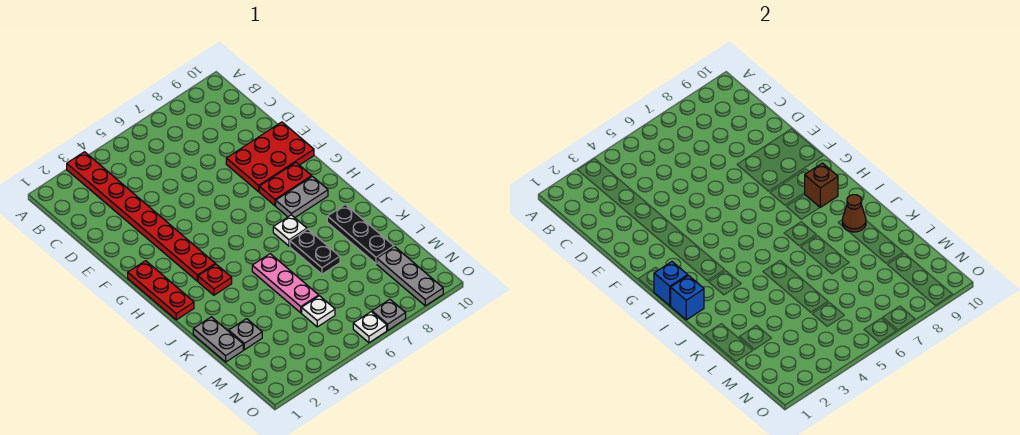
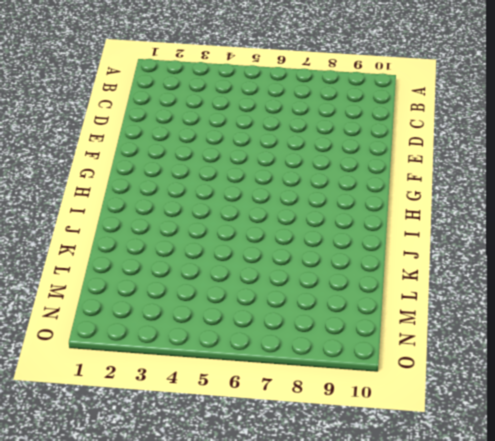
none -> red plate A3:H3 level 1
none -> red plate E8:F10 level 1
none -> red plate G1:I1 level 1

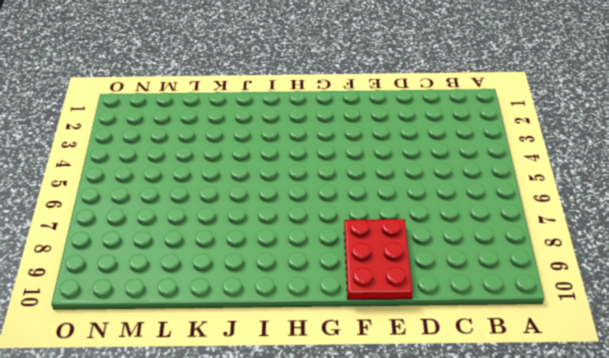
none -> red plate A3:H3 level 1
none -> red plate G1:I1 level 1
none -> red plate G8:G9 level 1

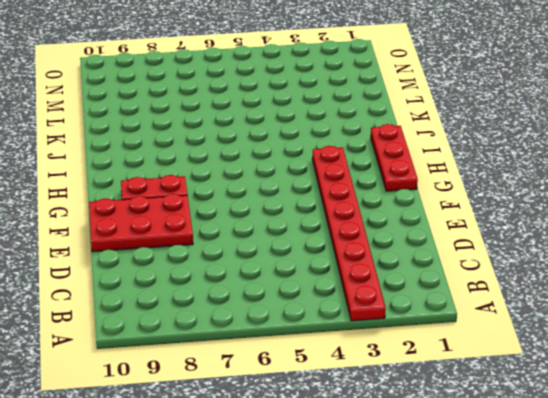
none -> grey plate H8:H9 level 1
none -> red plate I3 level 1
none -> white plate I7 level 1

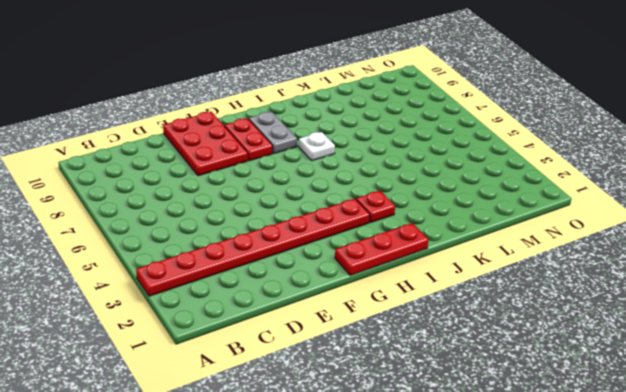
none -> pink plate J5:L5 level 1
none -> black plate J7:K7 level 1
none -> black plate J9:L9 level 1

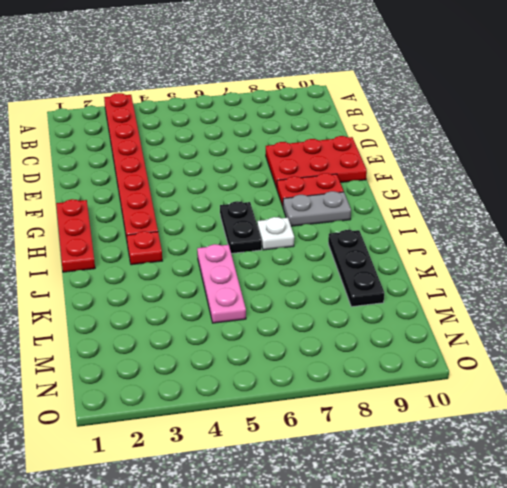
black plate H6:I6 level 1 -> black plate J7:K7 level 1
none -> grey plate K1:L1 level 1
none -> grey plate L2 level 1
none -> white plate M5 level 1

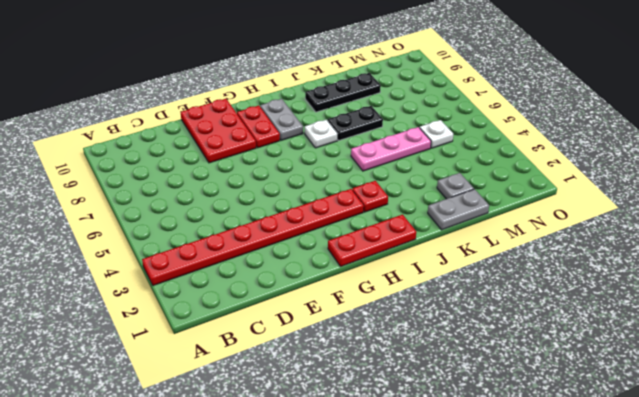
none -> grey plate M9:O9 level 1
none -> white plate O6 level 1
none -> grey plate O7 level 1

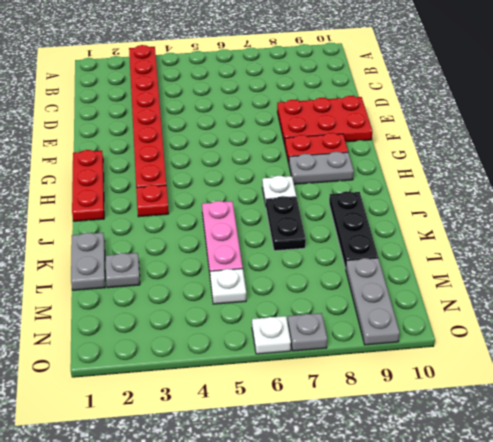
none -> blue brick H1 level 2
none -> brown brick H9 level 2
none -> blue brick I1 level 2

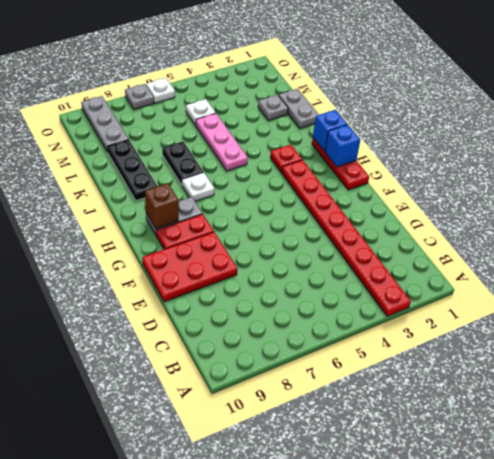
none -> brown cone J9 level 2

